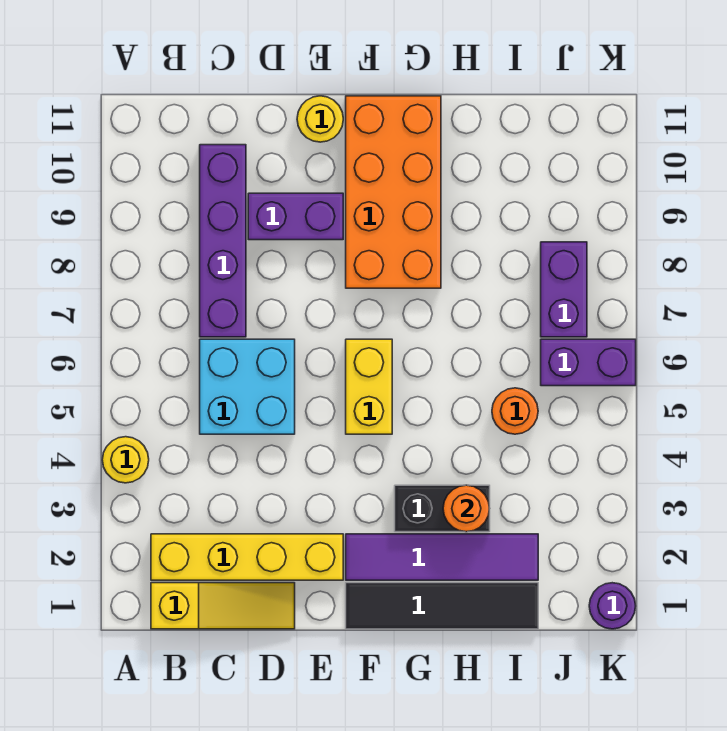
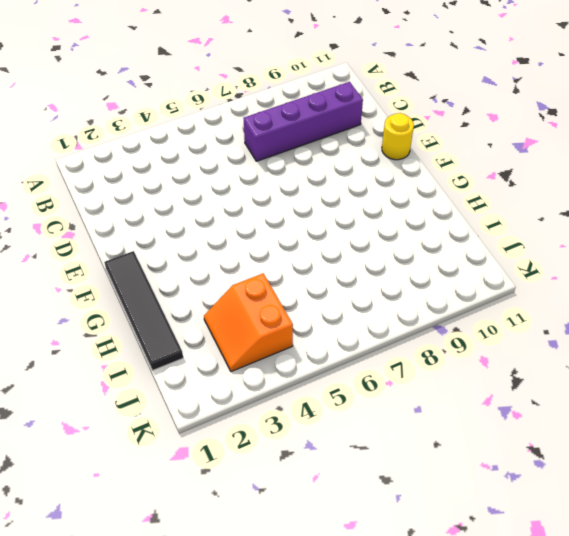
orange slope I3:J4 level 1 top 4 -> none
none -> yellow round brick A4 level 1
none -> yellow slope B1:D1 level 1 top B
none -> yellow brick B2:E2 level 1

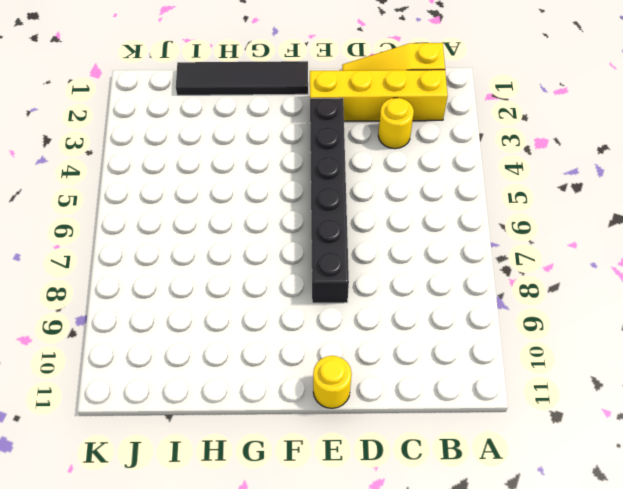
yellow round brick C3 level 1 -> yellow round brick A4 level 1
black brick E3:E8 level 1 -> none
none -> cyan brick C5:D6 level 1
none -> purple brick C7:C10 level 1
none -> purple brick D9:E9 level 1

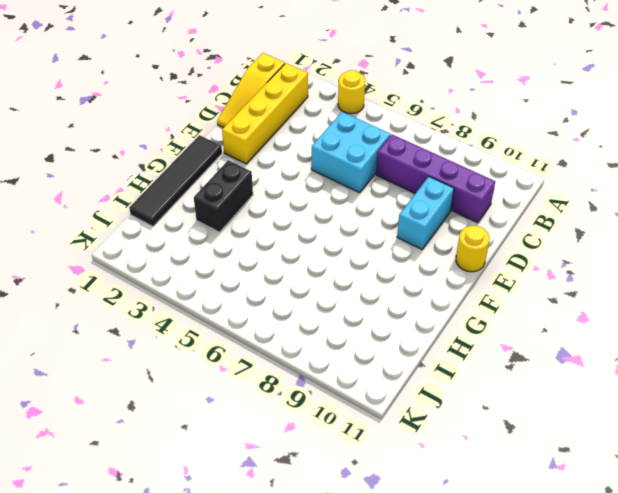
cyan brick D9:E9 level 1 -> purple brick D9:E9 level 1
none -> purple tile F2:I2 level 1
none -> yellow brick F5:F6 level 1
none -> orange brick F8:G11 level 1

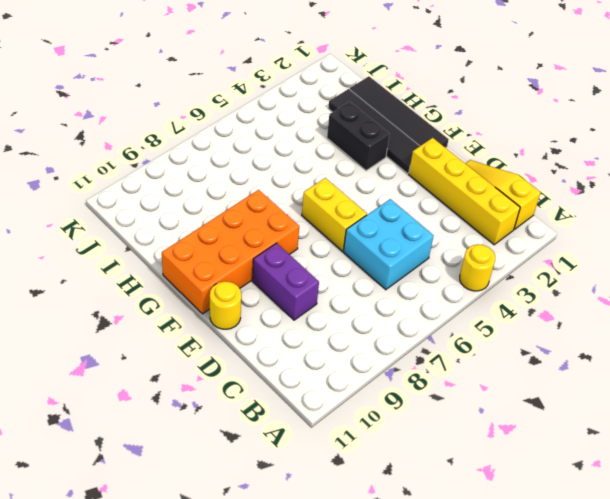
yellow brick E6:F6 level 1 -> yellow brick F5:F6 level 1
black tile F2:I2 level 1 -> purple tile F2:I2 level 1
none -> purple brick C7:C10 level 1
none -> orange round brick I5 level 1
none -> purple brick J6:K6 level 1

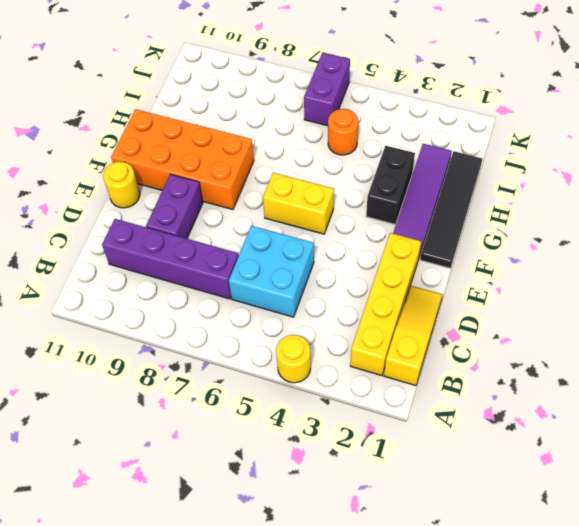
none -> purple brick J7:J8 level 1
none -> purple round brick K1 level 1
none -> orange round brick H3 level 2

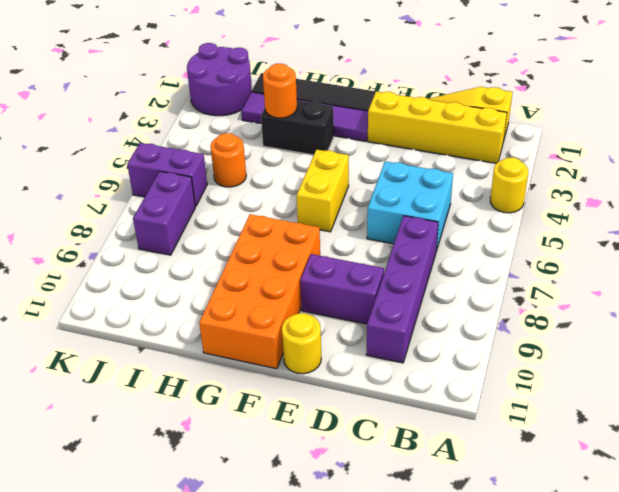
purple round brick J1:K2 level 1 -> purple round brick K1 level 1

